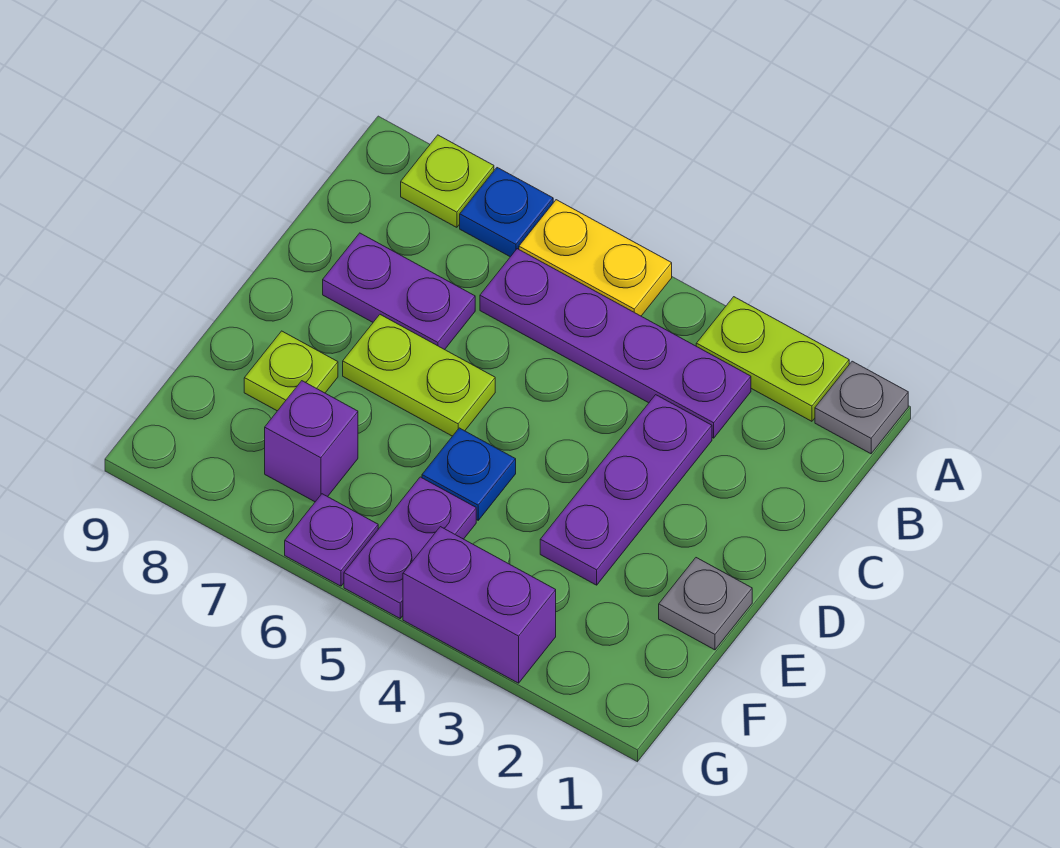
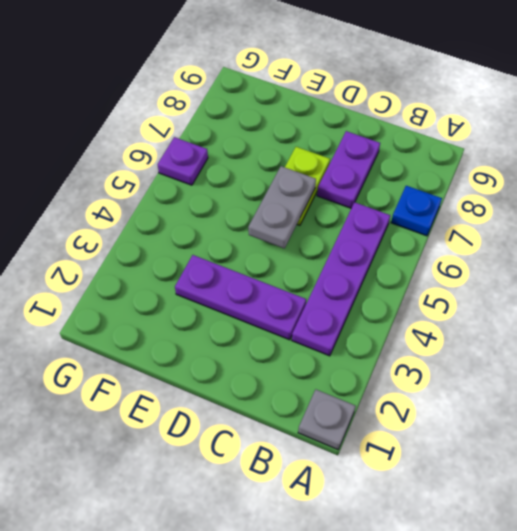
grey plate D5:D6 level 2 -> none
none -> lime plate A2:A3 level 1
none -> yellow plate A5:A6 level 1
none -> lime plate A8 level 1

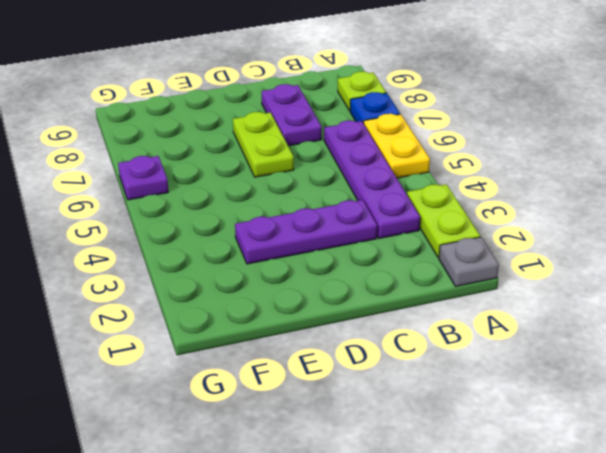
none -> grey plate E1 level 1
none -> blue plate E5 level 1
none -> lime plate E8 level 1

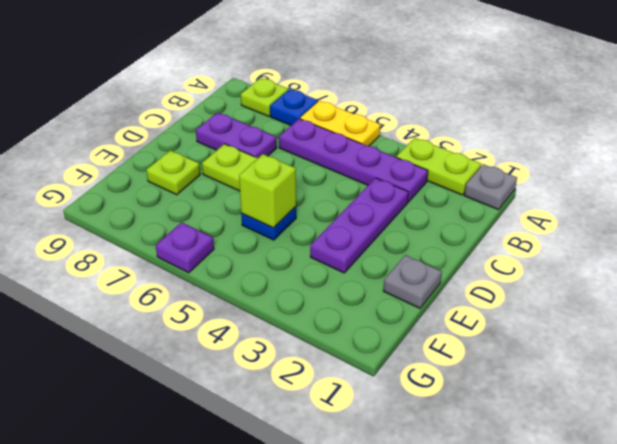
lime brick E5 level 2 -> none
none -> purple plate F5:G5 level 1
none -> purple brick F7 level 1
none -> purple brick G3:G4 level 1

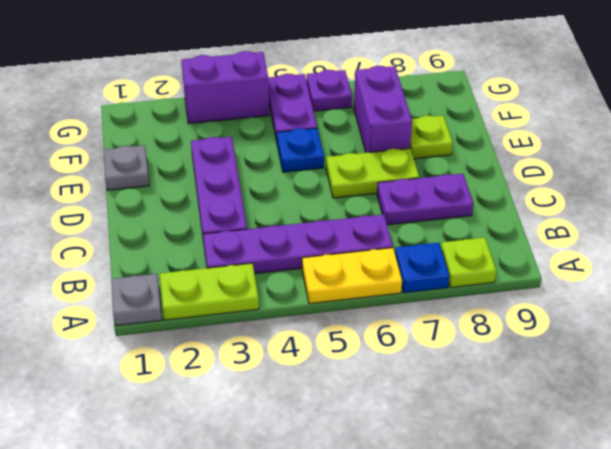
purple brick E7:F7 level 1 -> purple brick F7 level 1

